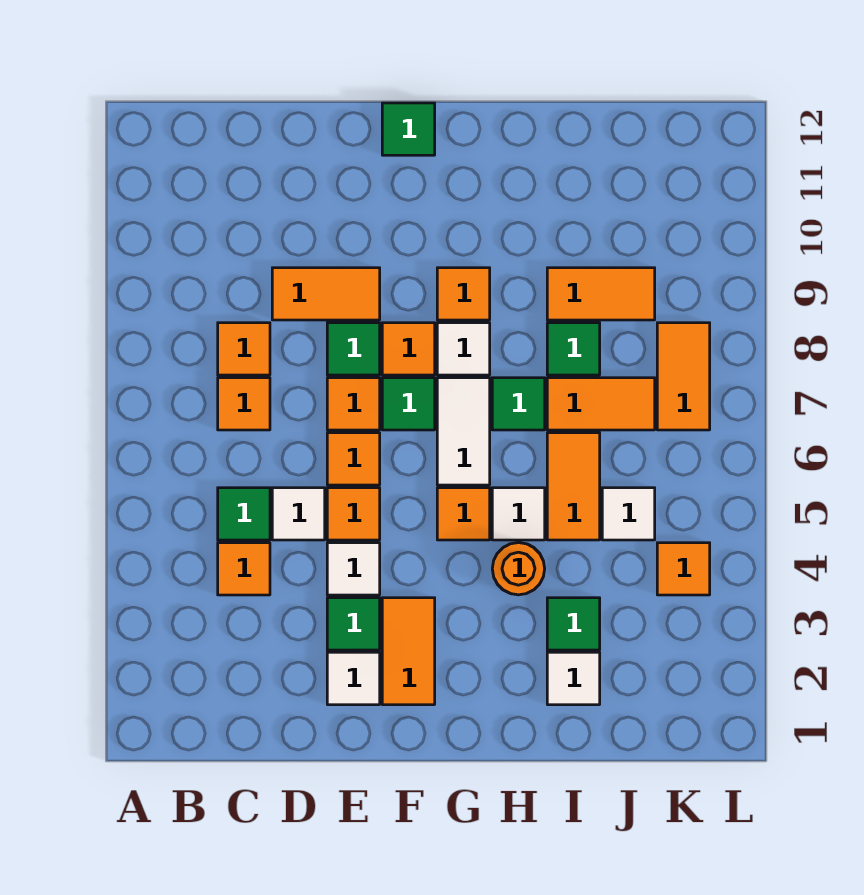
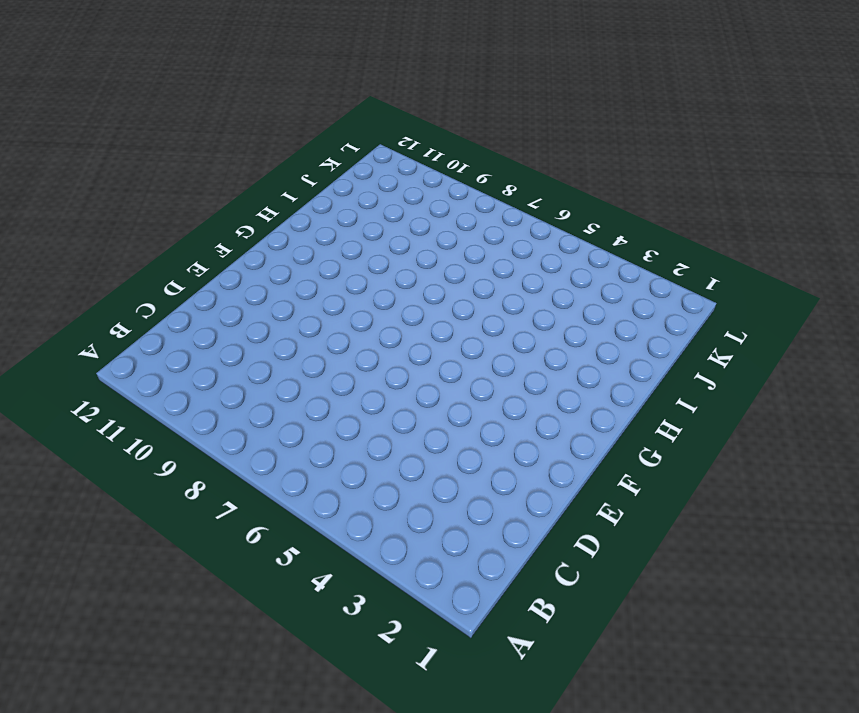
none -> orange tile C4 level 1
none -> green tile C5 level 1
none -> orange tile C7 level 1
none -> orange tile C8 level 1

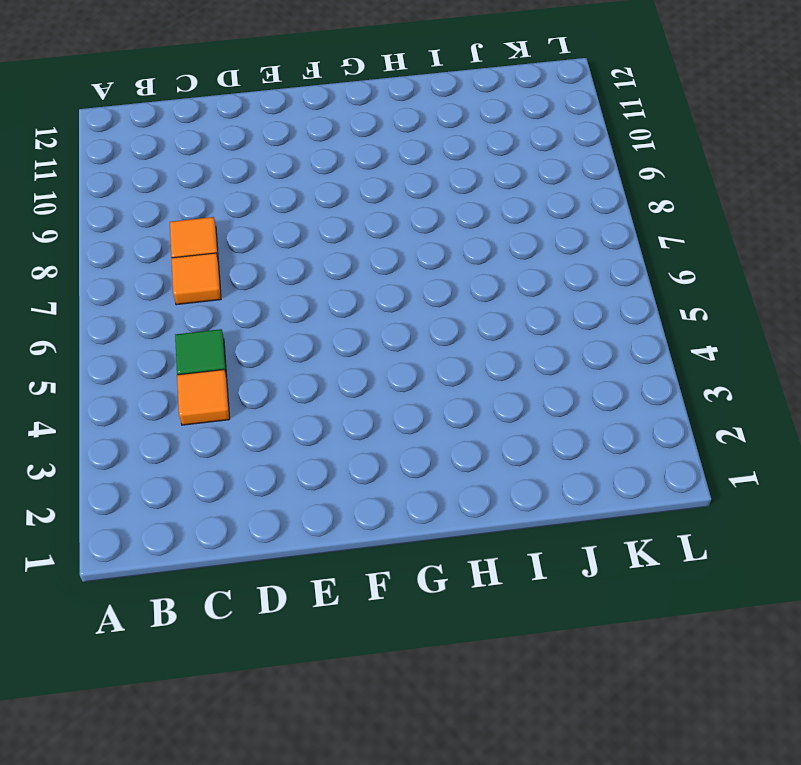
none -> white tile D5 level 1
none -> orange tile D9:E9 level 1
none -> white tile E2 level 1
none -> green tile E3 level 1

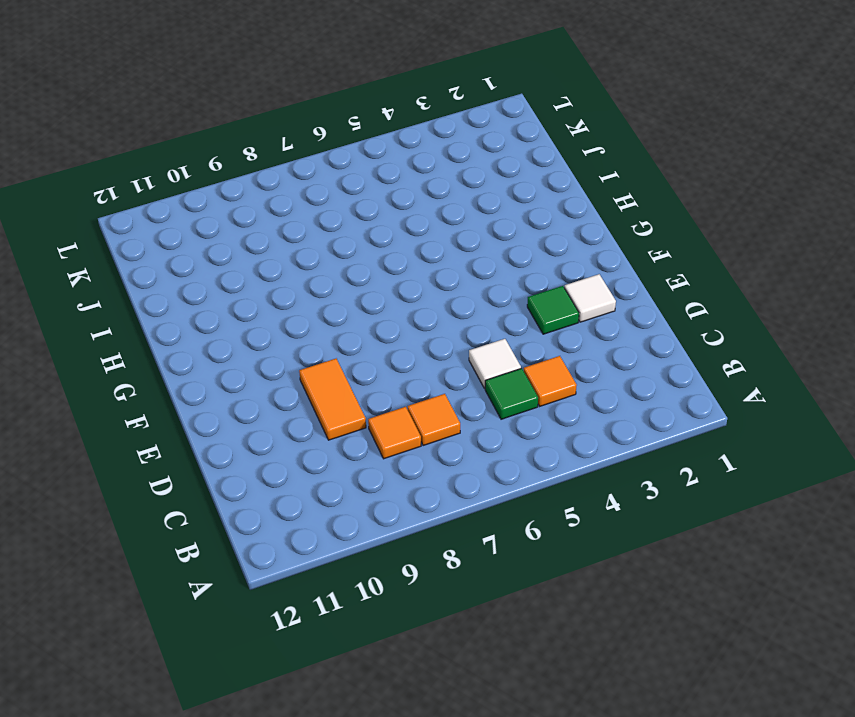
none -> white tile E4 level 1
none -> orange tile E5 level 1
none -> orange tile E6 level 1
none -> orange tile E7 level 1

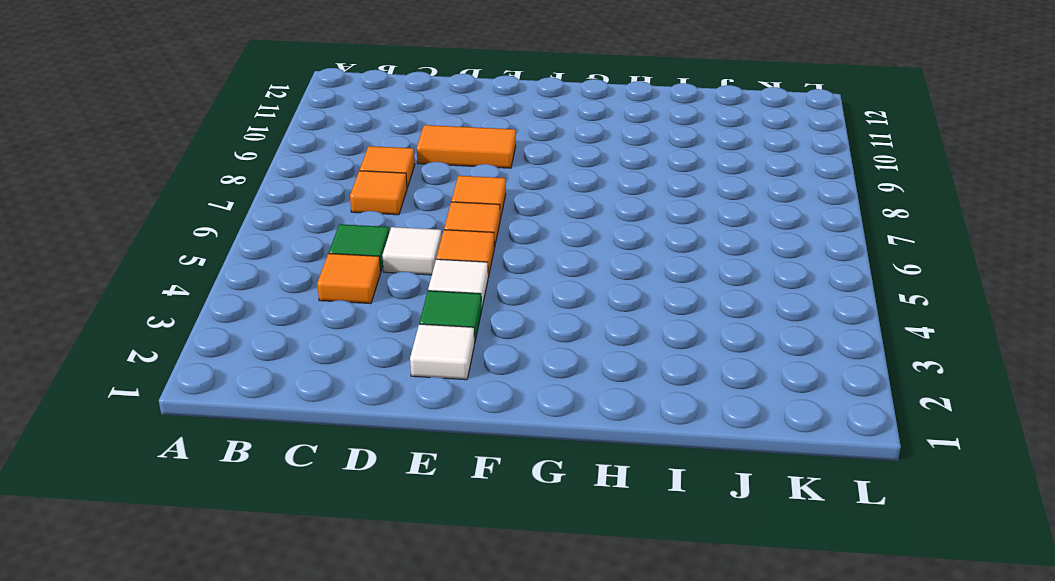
none -> green tile E8 level 1
none -> orange tile F2:F3 level 1
none -> green tile F7 level 1
none -> orange tile F8 level 1

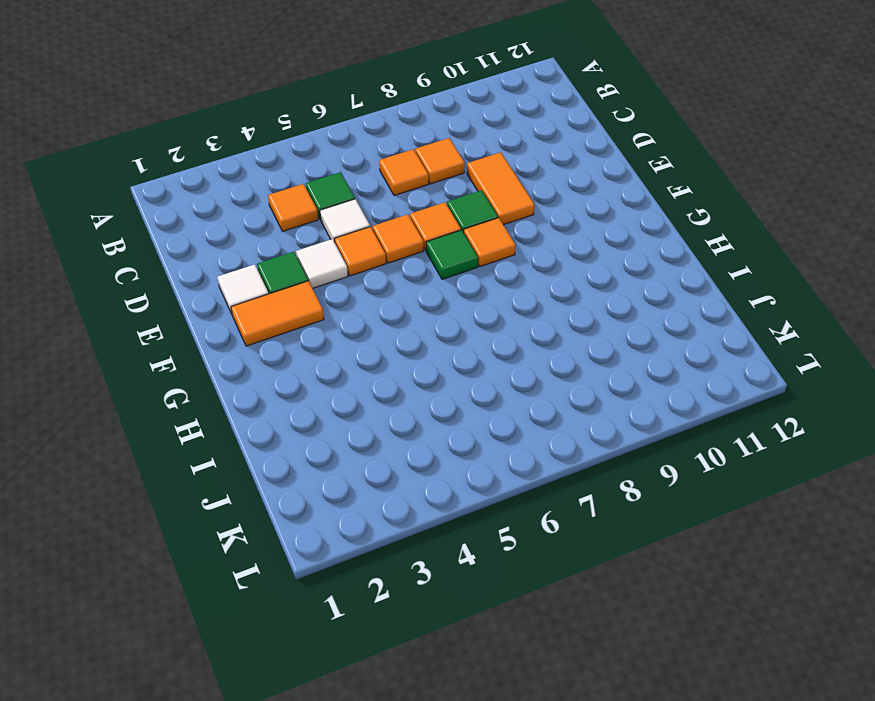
none -> green tile F12 level 1
none -> orange tile G5 level 1
none -> white tile G6:G7 level 1
none -> white tile G8 level 1

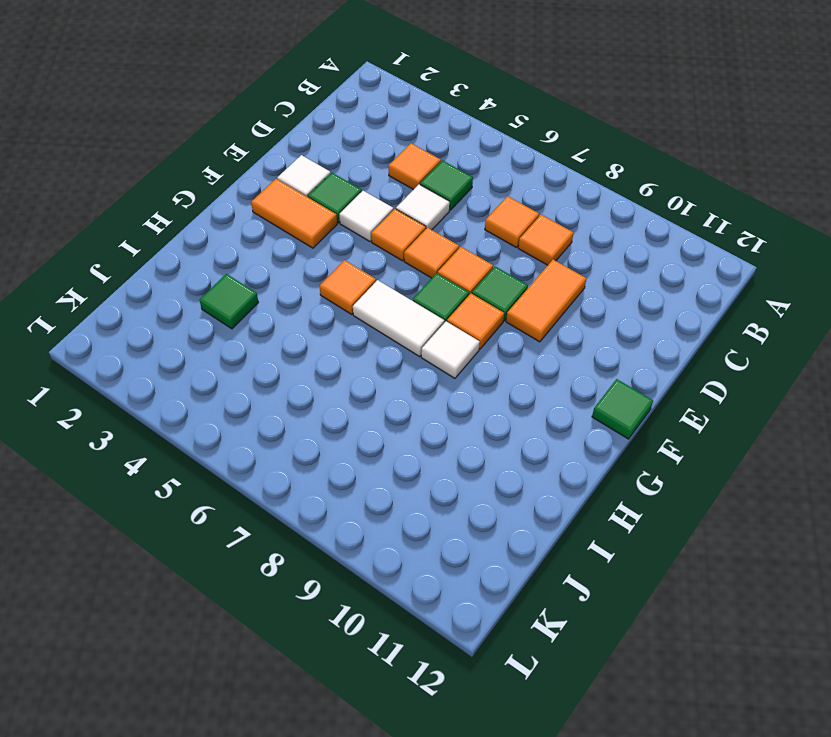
none -> orange tile G9 level 1
none -> orange round brick H4 level 1
none -> white tile H5 level 1
none -> green tile H7 level 1

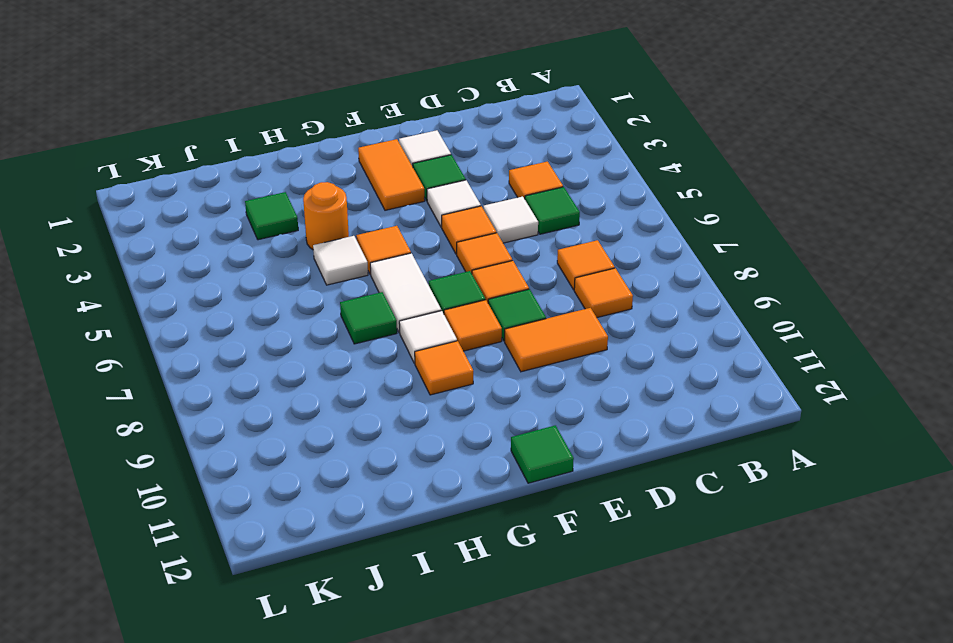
none -> white tile I2 level 1
none -> orange tile I5:I6 level 1
none -> orange tile I7:J7 level 1
none -> green tile I8 level 1

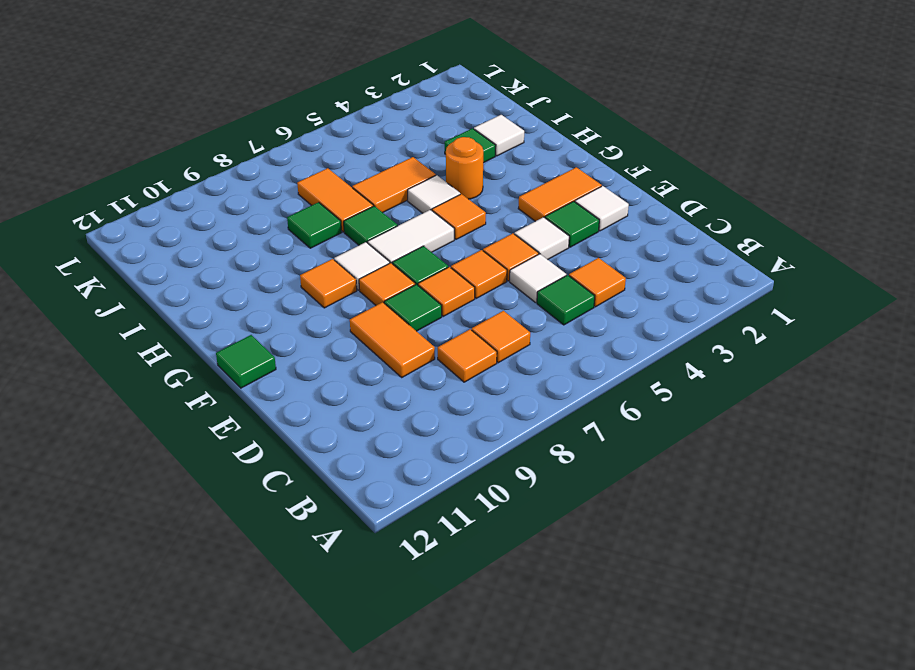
none -> orange tile I9:J9 level 1
none -> white tile J5 level 1
none -> orange tile K4 level 1
none -> orange tile K7:K8 level 1

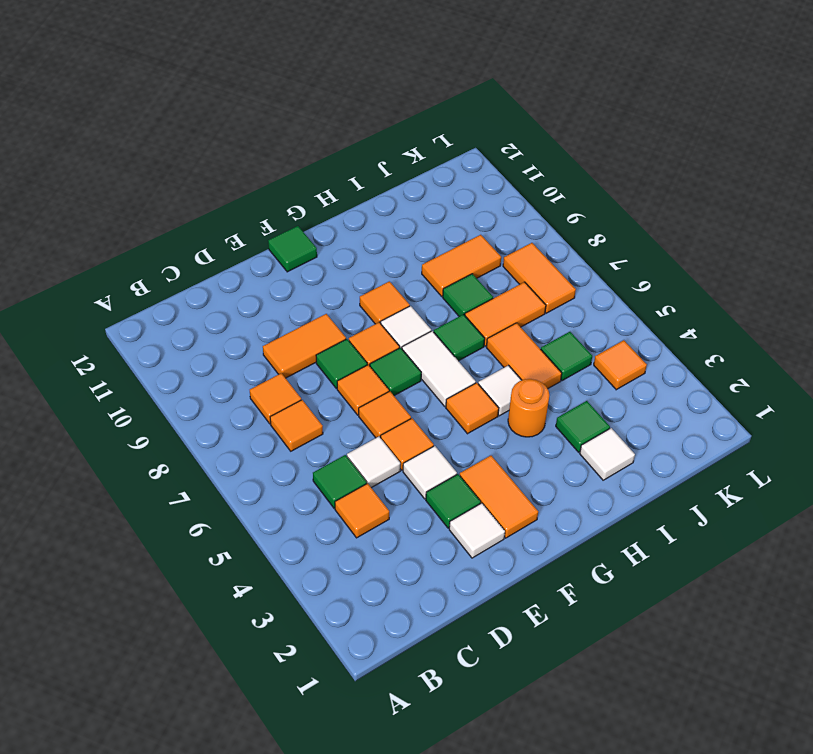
green tile J5 level 1 -> white tile J5 level 1

